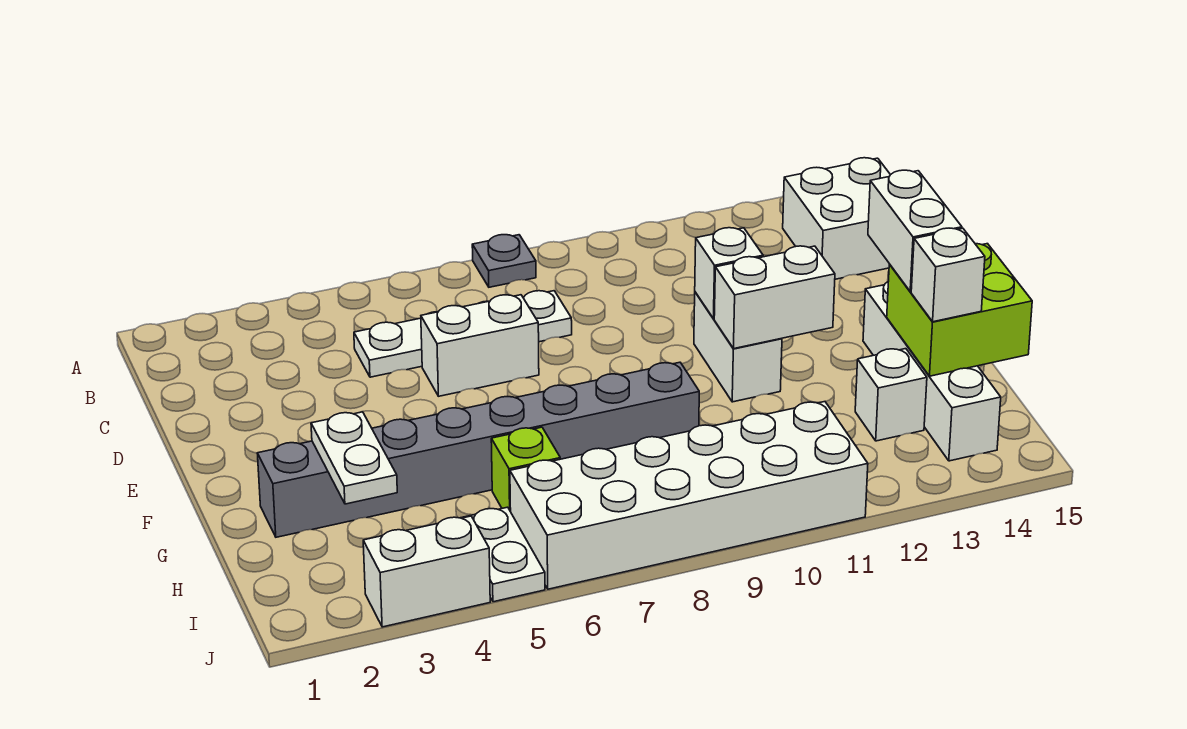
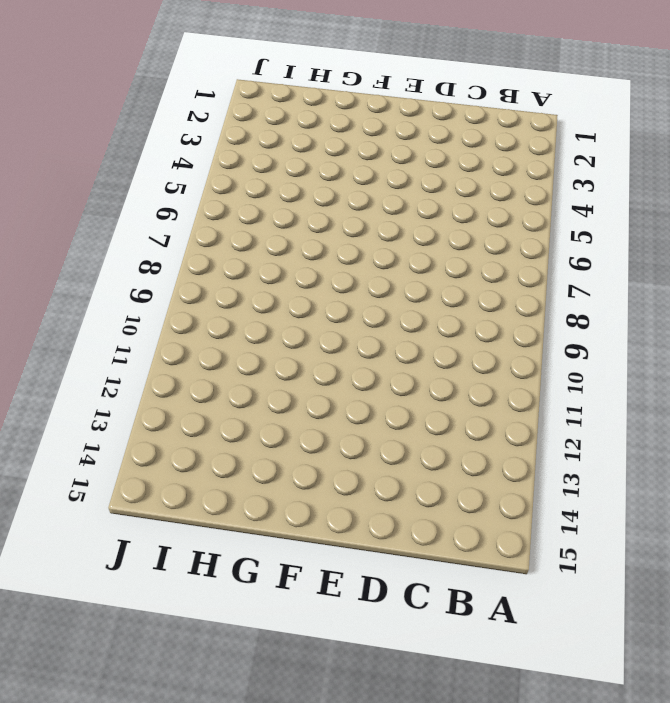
none -> grey plate A8 level 1
none -> white brick B14:C15 level 1
none -> white plate C5:C8 level 1

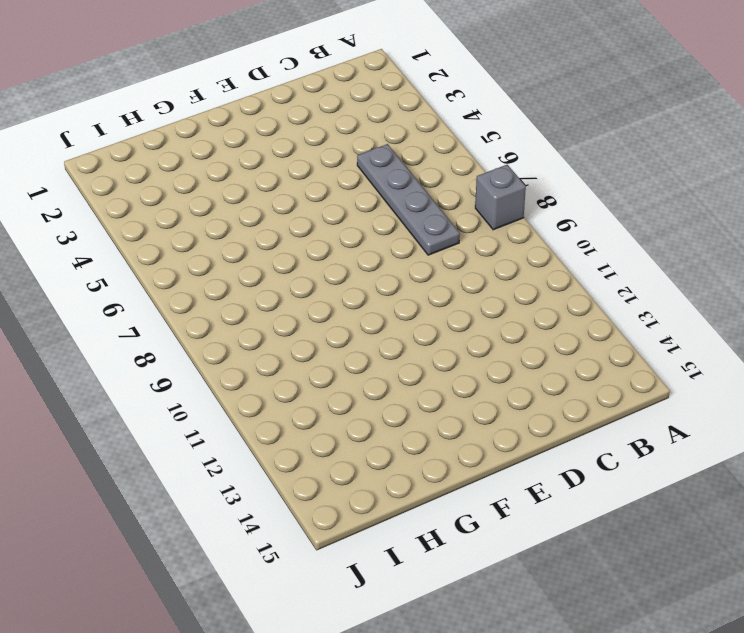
grey brick A8 level 1 -> grey plate A8 level 1
grey plate C5:C8 level 1 -> white plate C5:C8 level 1
none -> white brick B14:C15 level 1
none -> white brick D6:D7 level 1
none -> white brick E11:F11 level 1

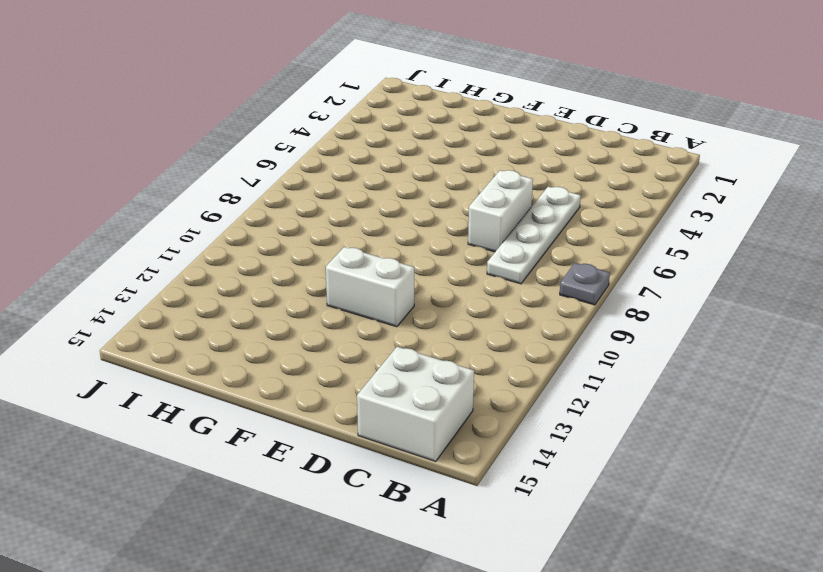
none -> white brick F14:I14 level 1
none -> grey brick G2:G9 level 1
none -> lime brick H6 level 1

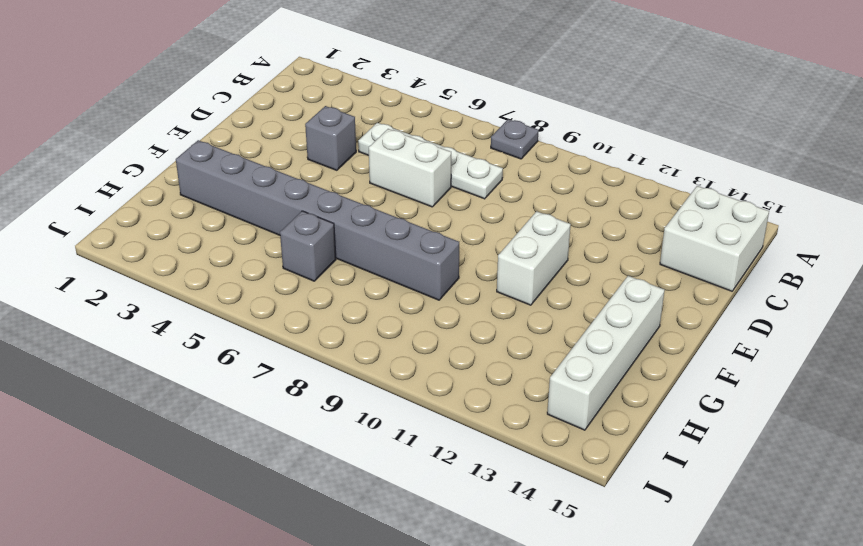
grey brick D4 level 1 -> none
grey brick H6 level 1 -> lime brick H6 level 1
none -> white brick H13 level 1
none -> white plate I5:J5 level 1
none -> white brick I6:J11 level 1

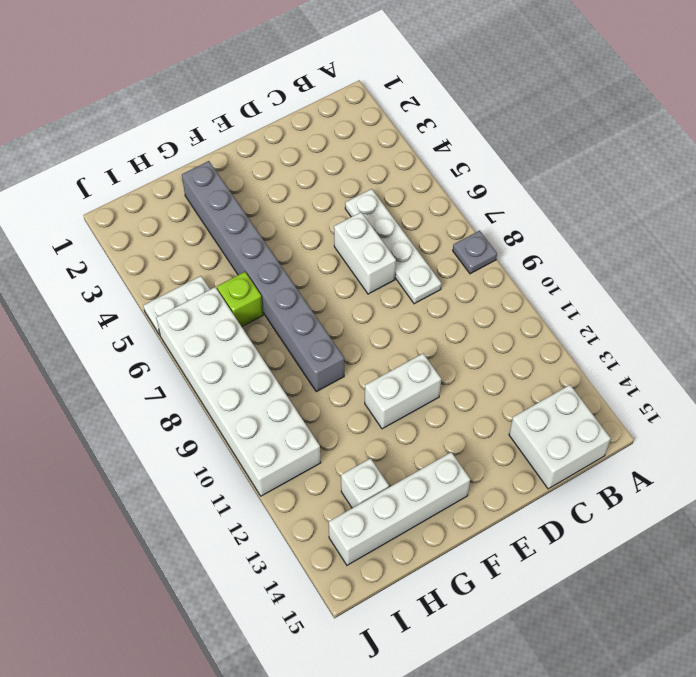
none -> white brick J3:J4 level 1
none -> white brick E11 level 2
none -> white brick F11:F12 level 2

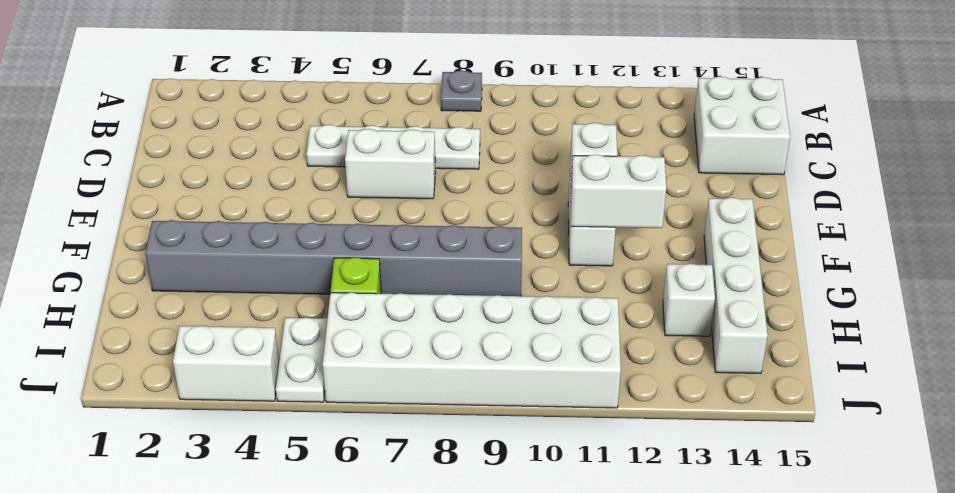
none -> white plate G3:H3 level 2
none -> lime brick G14:H15 level 2
none -> white brick F14:G14 level 3

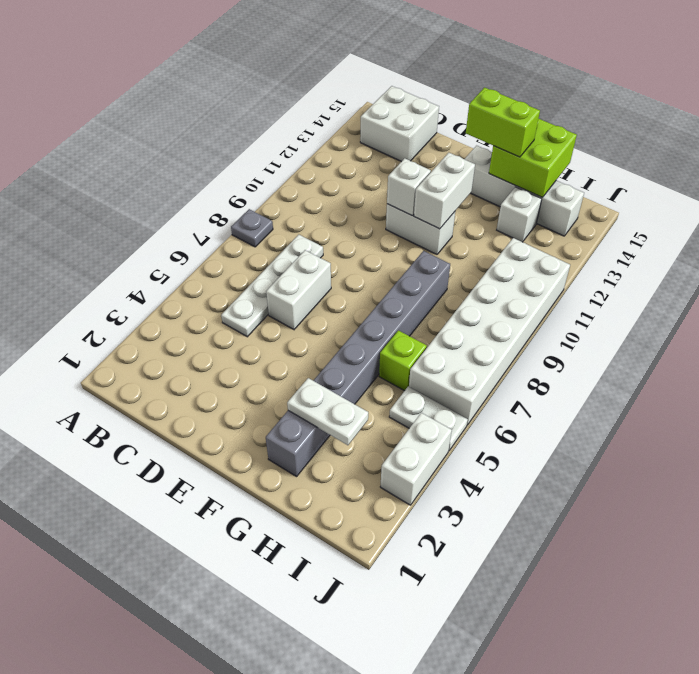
lime brick F14:G14 level 3 -> white brick F14:G14 level 3
none -> white brick H14 level 3

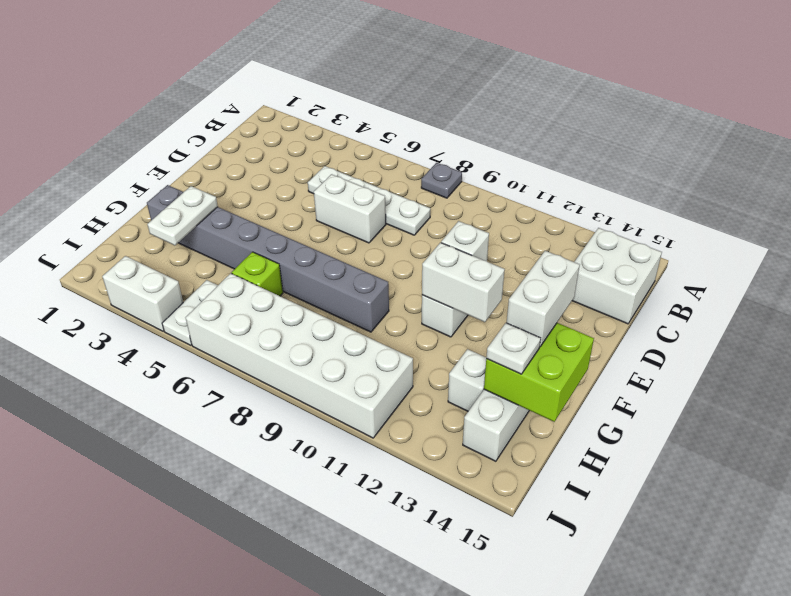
white plate H14 level 3 -> white brick H14 level 3

